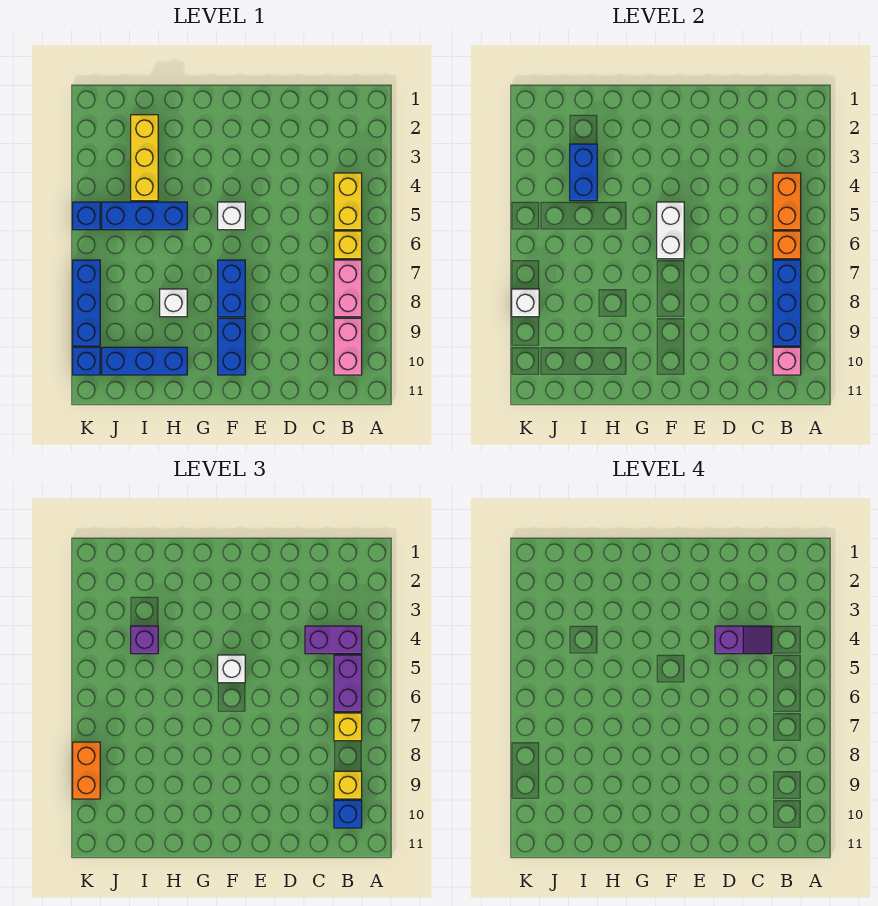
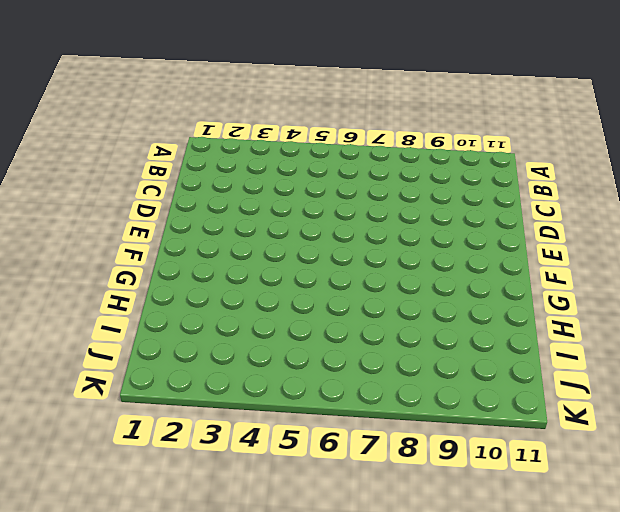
none -> yellow brick B4:B5 level 1
none -> yellow brick B6 level 1
none -> pink brick B7:B8 level 1
none -> pink brick B9:B10 level 1

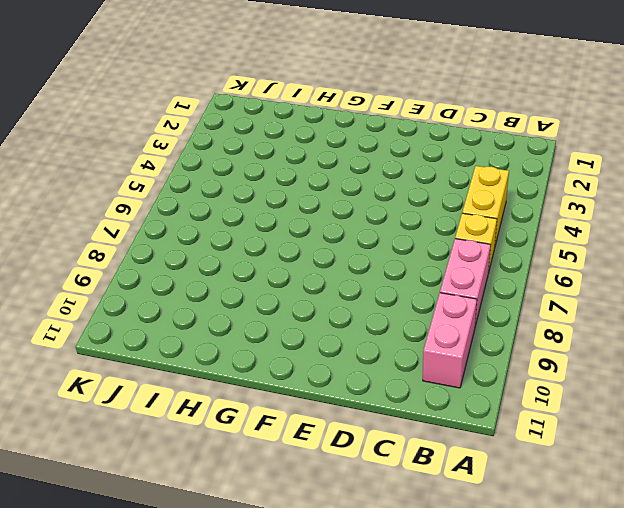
none -> white brick F5 level 1
none -> blue brick F7:F8 level 1
none -> blue brick F9:F10 level 1
none -> blue brick H5:J5 level 1

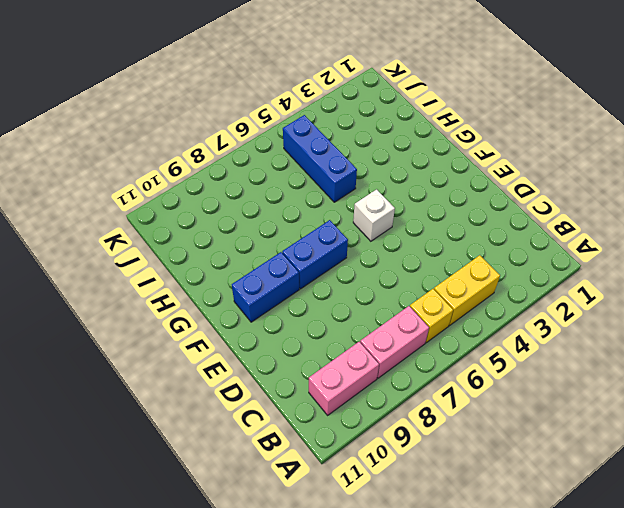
none -> white brick H8 level 1
none -> blue brick H10:J10 level 1
none -> yellow brick I2:I4 level 1
none -> blue brick K5 level 1

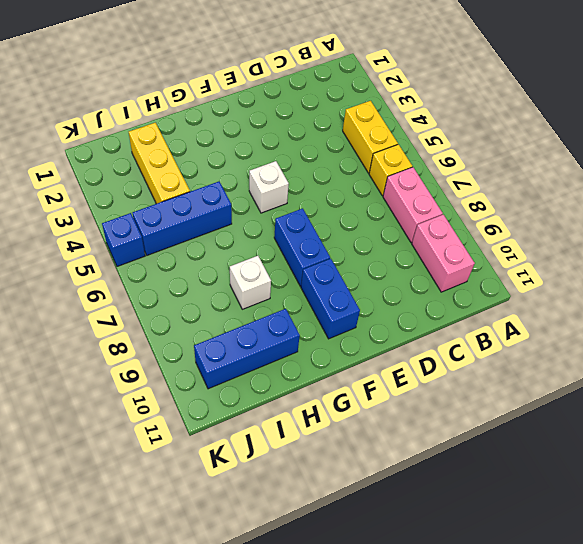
none -> blue brick K7:K9 level 1
none -> blue brick K10 level 1
none -> orange brick B4:B5 level 2
none -> orange brick B6 level 2

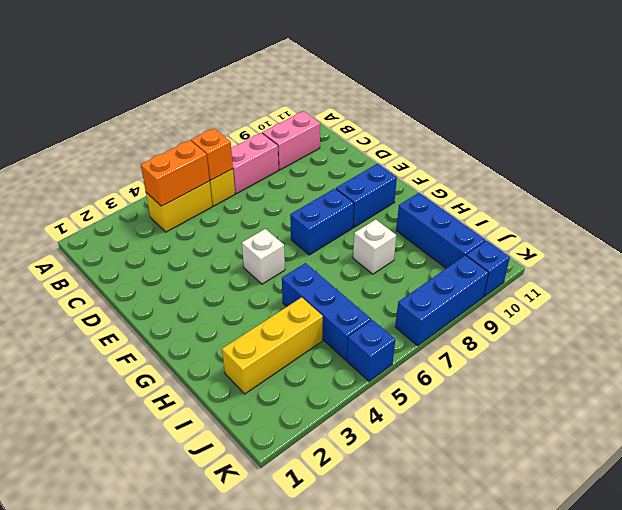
none -> blue brick B7:B9 level 2
none -> pink brick B10 level 2
none -> white brick F5:F6 level 2
none -> blue brick I3:I4 level 2

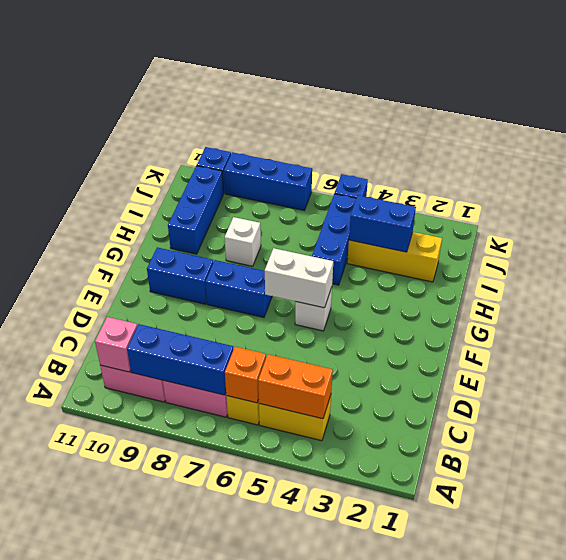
none -> white brick K8 level 2
none -> purple brick B4:C4 level 3
none -> purple brick B5:B6 level 3
none -> yellow brick B7 level 3

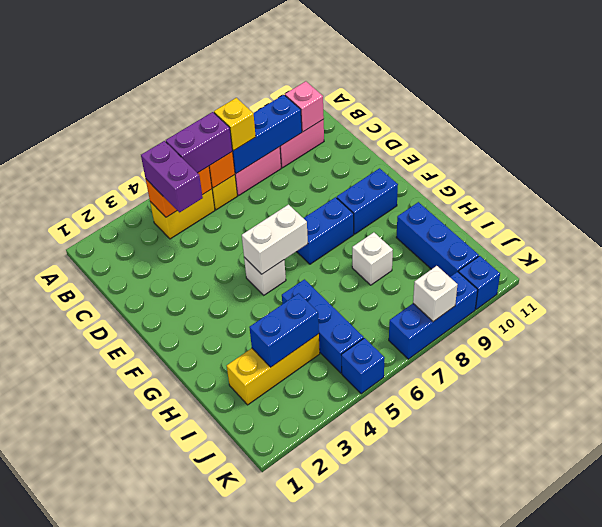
none -> yellow brick B9 level 3
none -> blue brick B10 level 3
none -> white brick F5 level 3
none -> purple brick I4 level 3

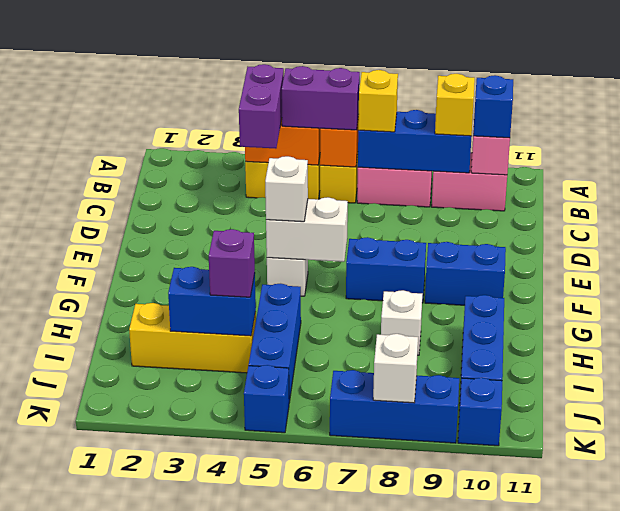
none -> orange brick K8:K9 level 3
none -> purple slope C4:D4 level 4 top D

